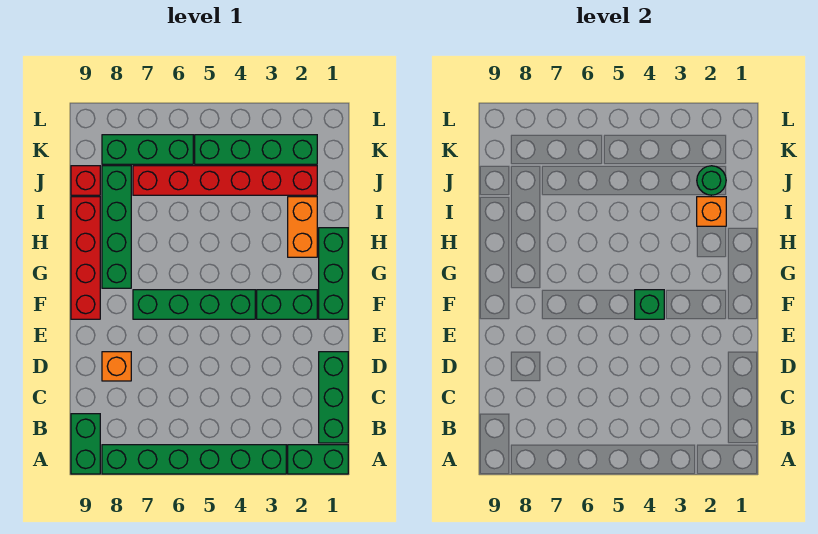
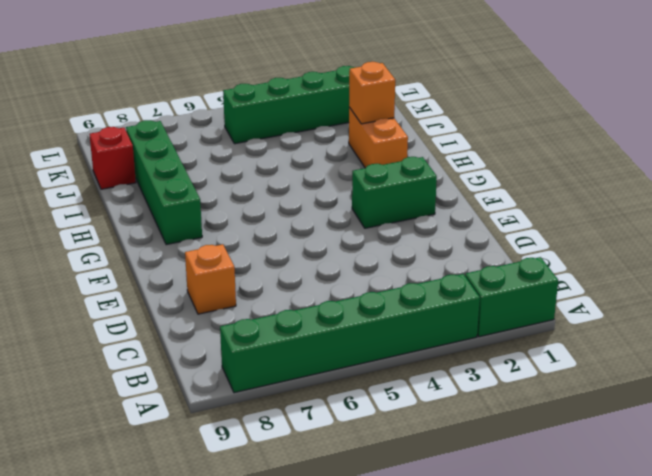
none -> green brick A9:B9 level 1
none -> green brick B1:D1 level 1
none -> green brick F1:H1 level 1

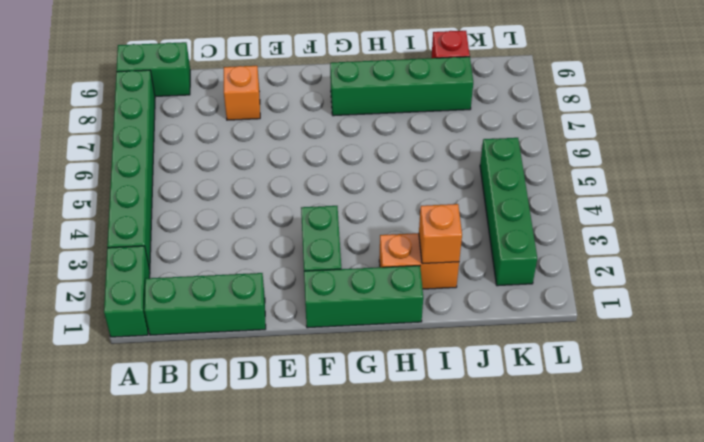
none -> green brick F4:F7 level 1
none -> red brick F9:I9 level 1
none -> red brick J2:J7 level 1

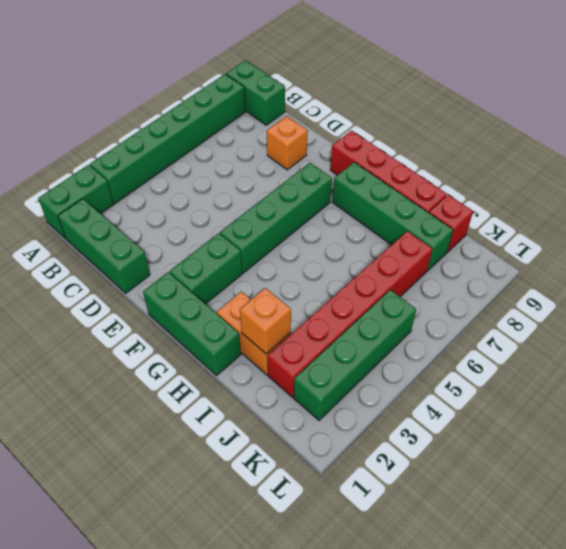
none -> green brick K6:K8 level 1
none -> green brick F4 level 2
none -> green round brick J2 level 2

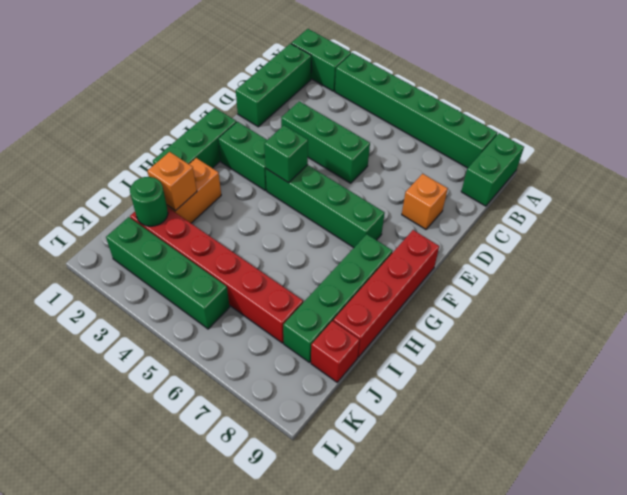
green brick D3:D5 level 1 -> green brick K6:K8 level 1

